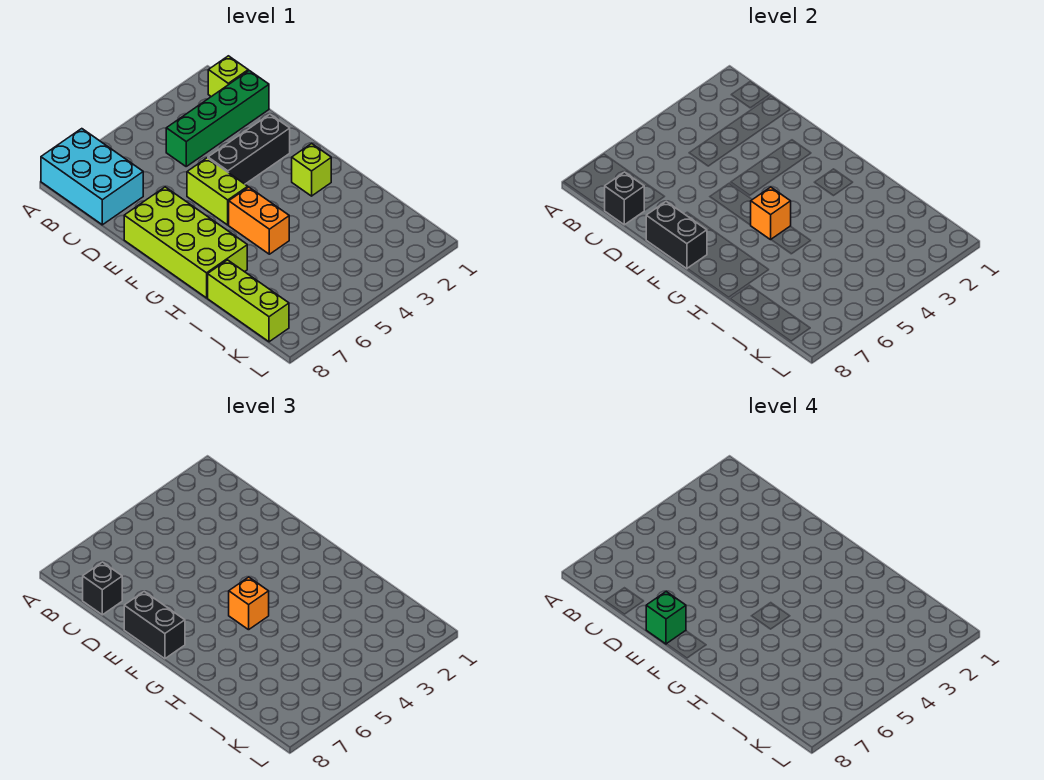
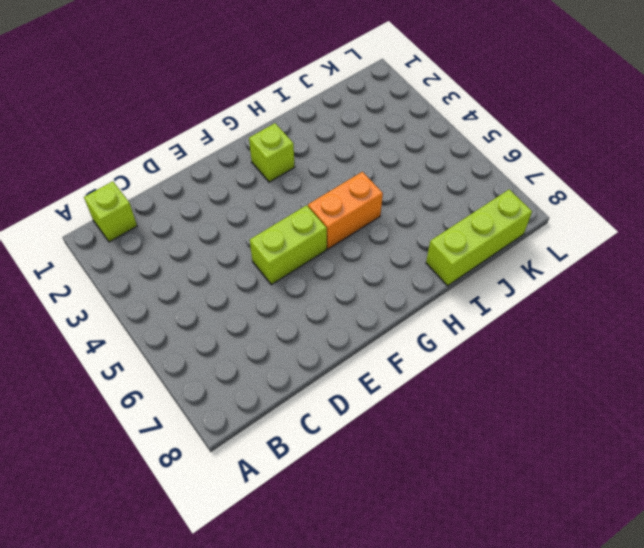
none -> cyan brick A7:C8 level 1
none -> green brick C1:C4 level 1
none -> black brick E2:E4 level 1

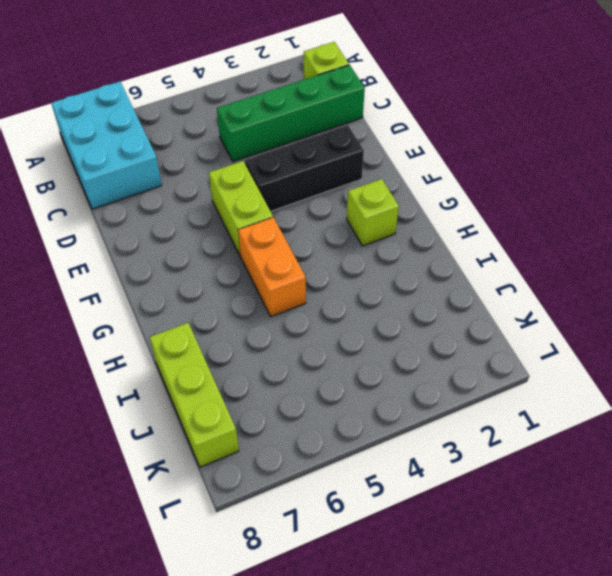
none -> lime brick E7:H8 level 1
none -> black brick C8 level 2
none -> black brick E8:F8 level 2

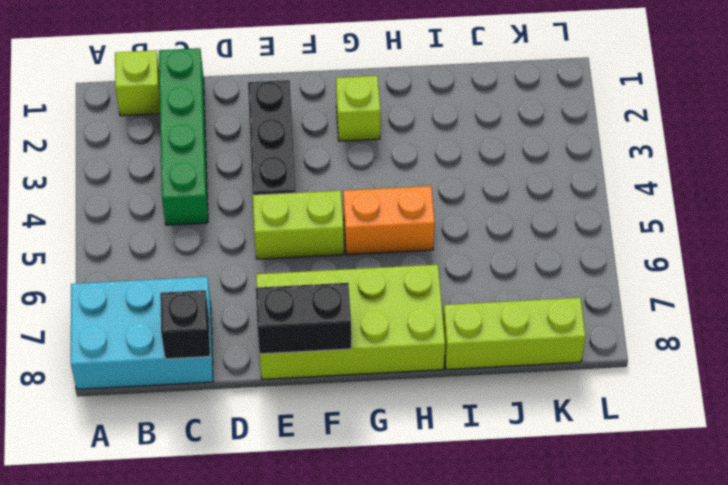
none -> orange brick G5 level 2
none -> black brick C8 level 3
none -> black brick E8:F8 level 3

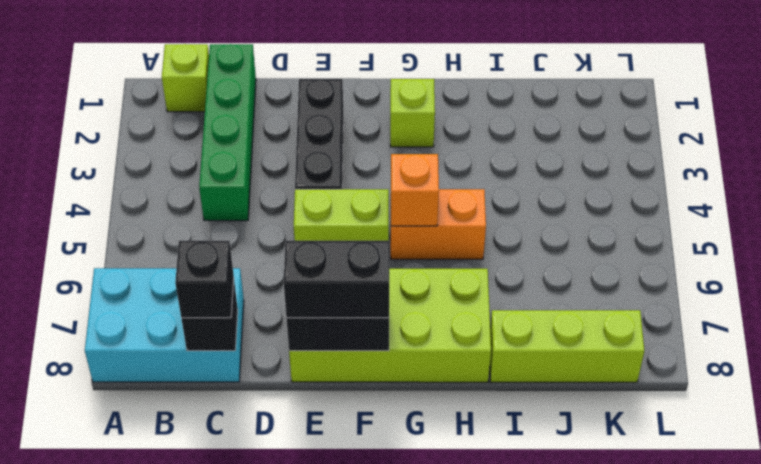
none -> orange brick G5 level 3
none -> green brick E8 level 4

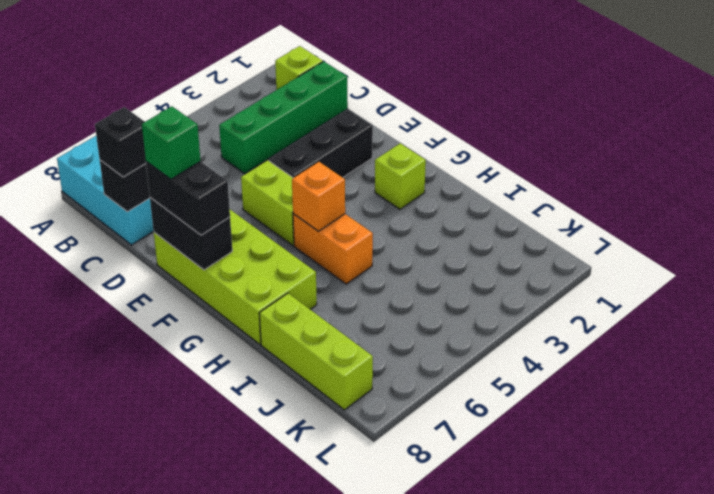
none -> orange brick G5 level 3

